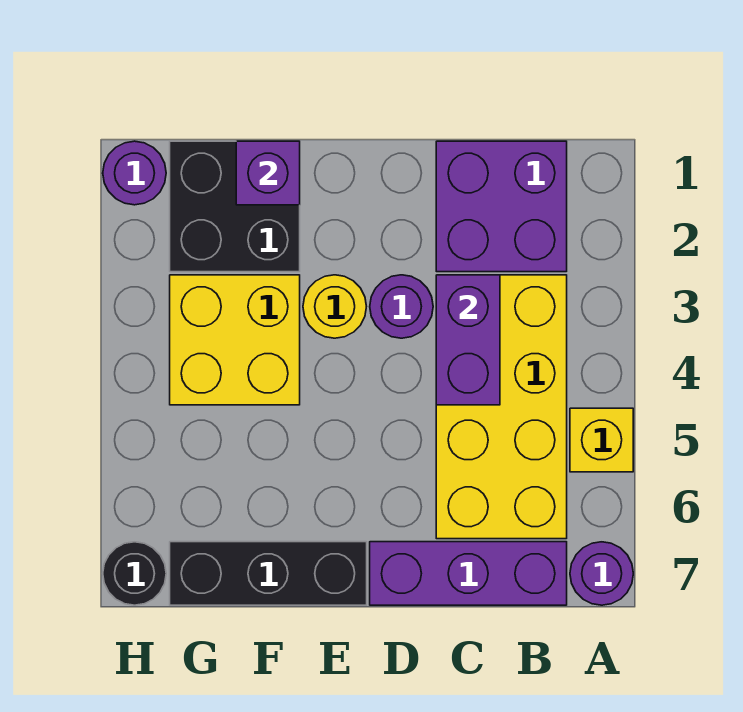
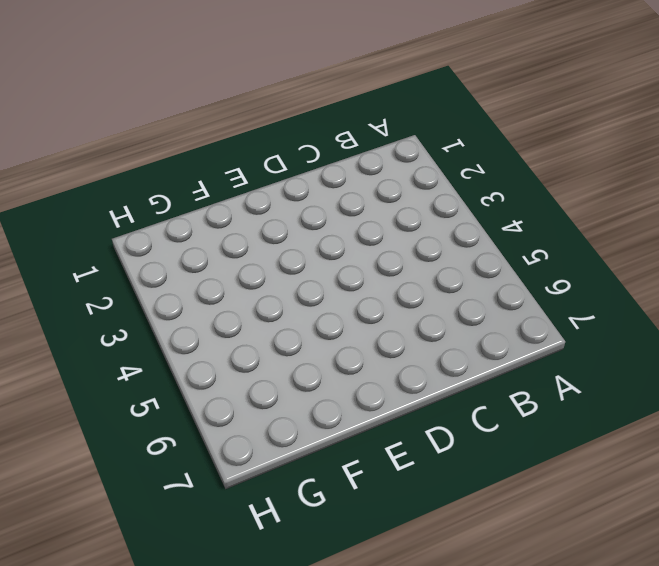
none -> yellow brick A5 level 1
none -> purple round brick A7 level 1
none -> purple brick B1:C2 level 1

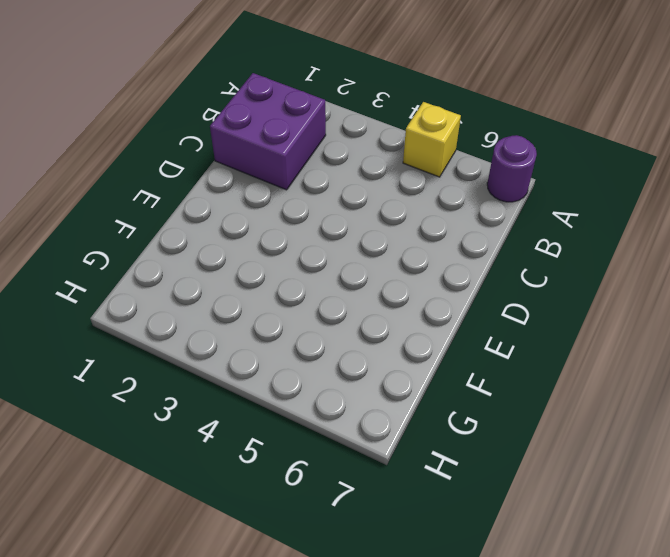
none -> yellow brick B3:C6 level 1
none -> purple brick B7:D7 level 1
none -> purple round brick D3 level 1

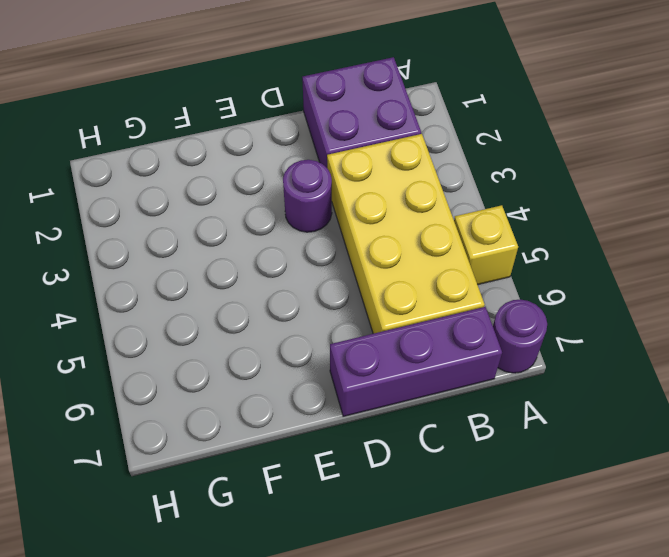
none -> yellow round brick E3 level 1
none -> black brick E7:G7 level 1
none -> black brick F1:G2 level 1

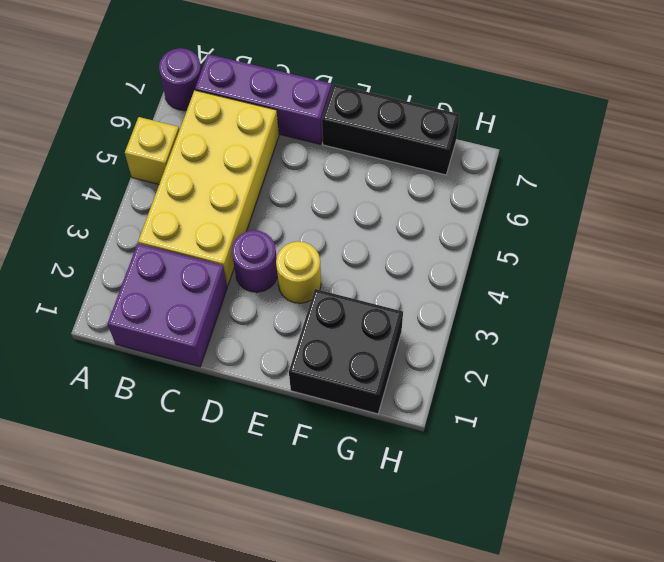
none -> yellow brick F3:G4 level 1
none -> purple round brick H1 level 1
none -> black round brick H7 level 1

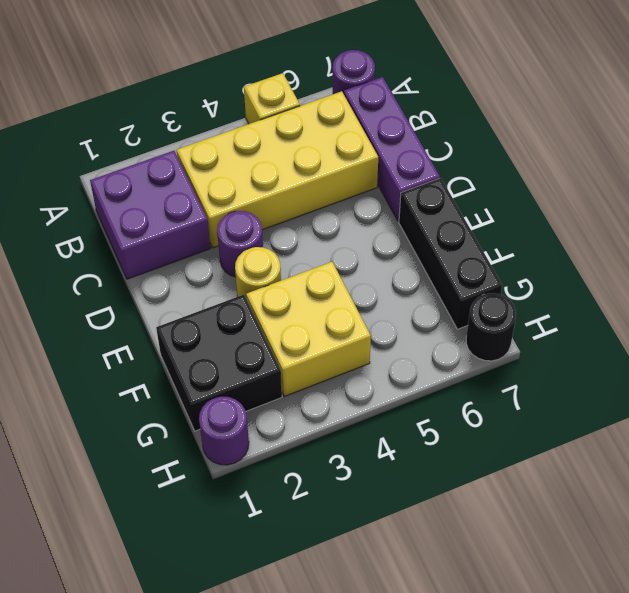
none -> purple brick C3:C4 level 2
none -> purple brick F1 level 2

